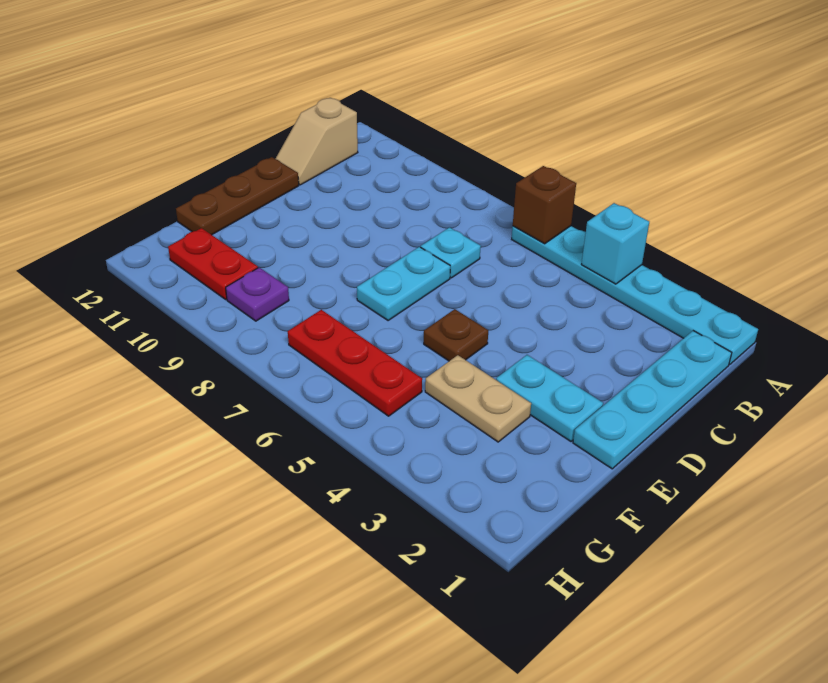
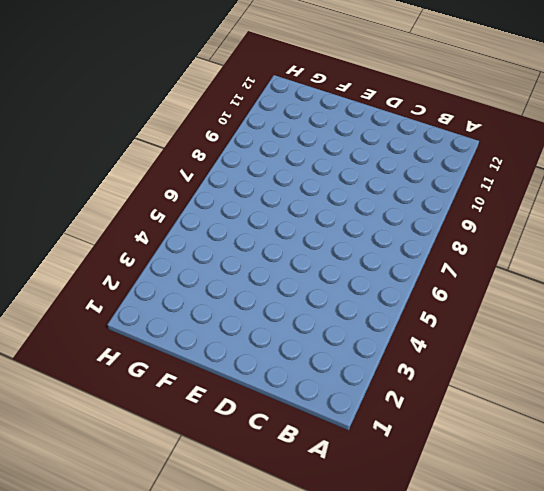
none -> cyan plate A1:A6 level 1
none -> cyan plate B1:E1 level 1
none -> tan slope B12:C12 level 1 top B

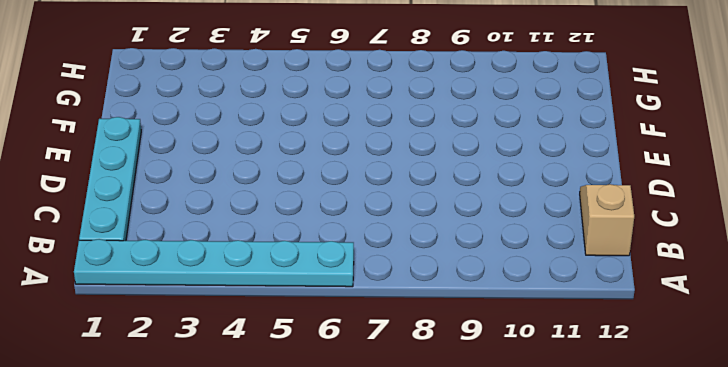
none -> cyan plate C7 level 1
none -> cyan plate D7:E7 level 1
none -> brown plate D12:F12 level 1

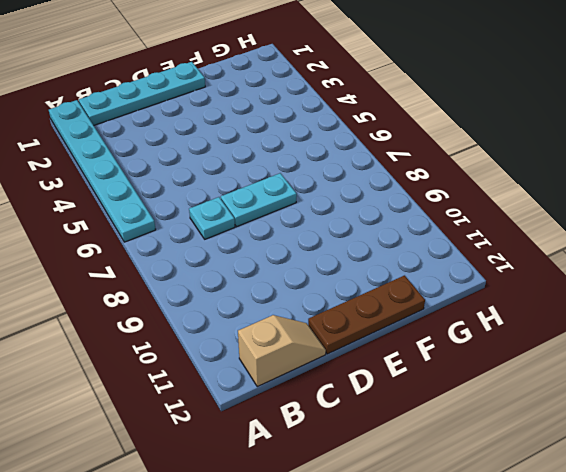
none -> cyan plate E2:E3 level 1
none -> brown plate E5 level 1
none -> tan plate F3:F4 level 1

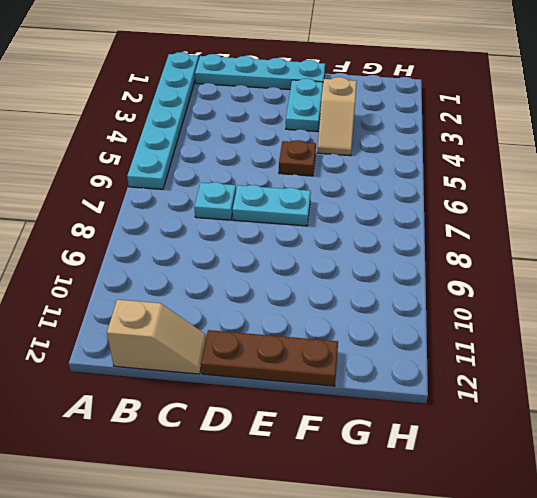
tan slope F3:F4 level 1 top 3 -> tan plate F3:F4 level 1
none -> red plate G5:G7 level 1
none -> purple plate G9 level 1
none -> red plate G10:G11 level 1

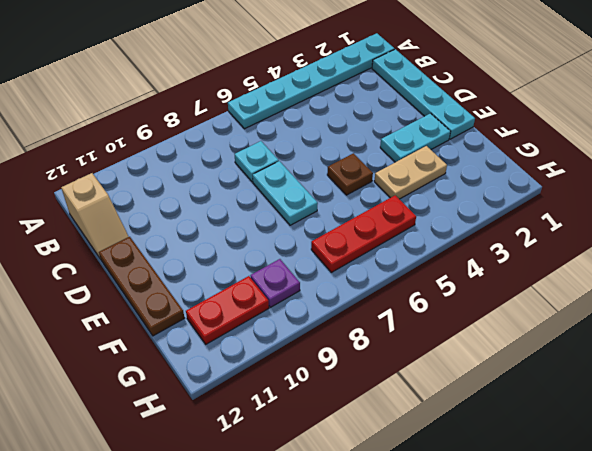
none -> cyan brick A4 level 2
none -> brown brick A6 level 2

